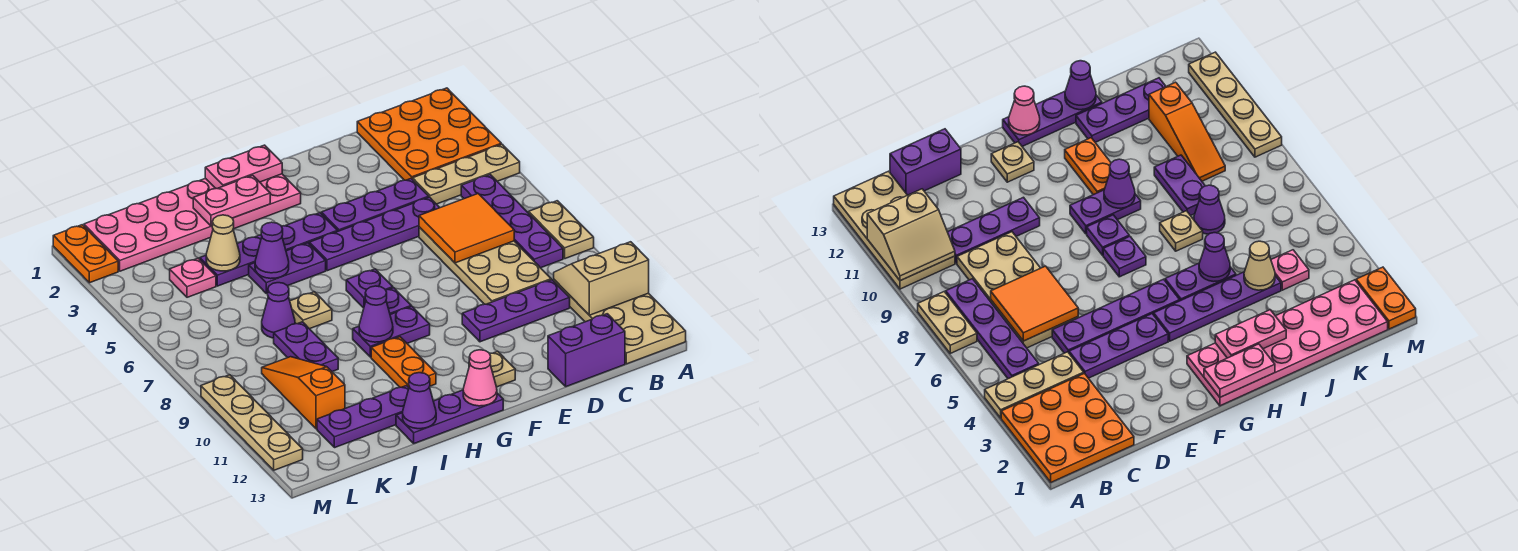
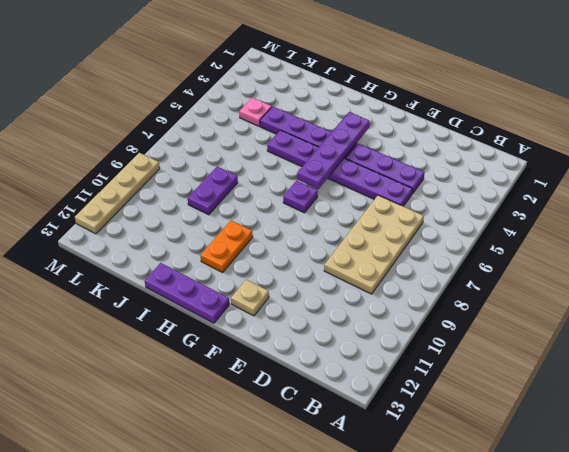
purple plate G3:G6 level 2 -> purple plate B5:B8 level 1
none -> orange plate A1:C3 level 1
none -> tan plate A4:C4 level 1
none -> tan plate A7:A8 level 1
none -> tan plate A10:B13 level 1

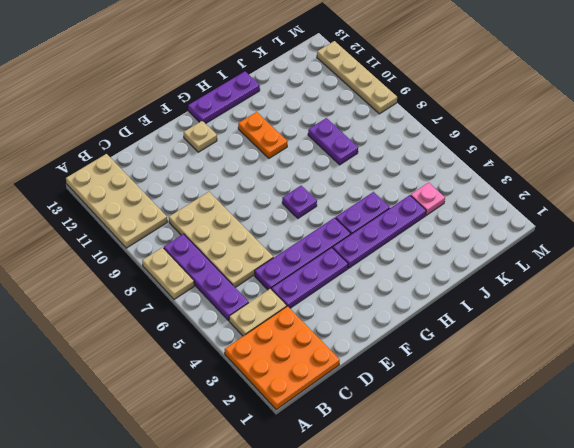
tan plate B4:C4 level 1 -> tan plate A4:C4 level 1
none -> purple plate C10:E10 level 1
none -> purple brick C13:D13 level 1
none -> pink plate G1:L2 level 1
none -> purple plate G8 level 1

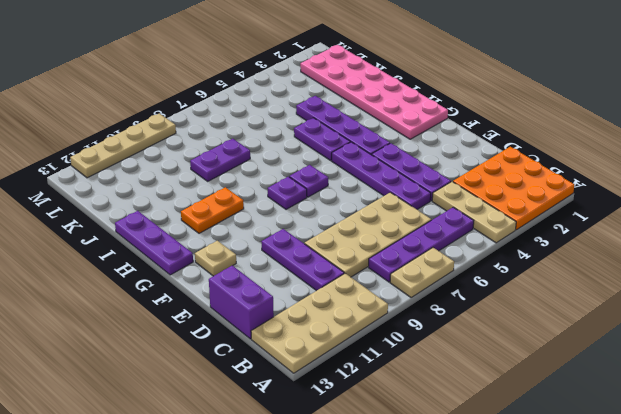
none -> purple plate G9:H9 level 1
none -> tan plate I7 level 1
none -> purple plate I12:K12 level 1
none -> purple cone J7 level 1

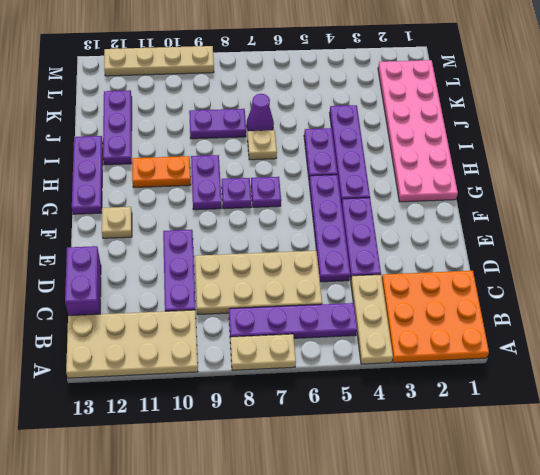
none -> pink plate K4 level 1
none -> orange slope K9:K11 level 1 top 11
none -> orange plate M1:M2 level 1
none -> tan slope A10:B11 level 2 top 11

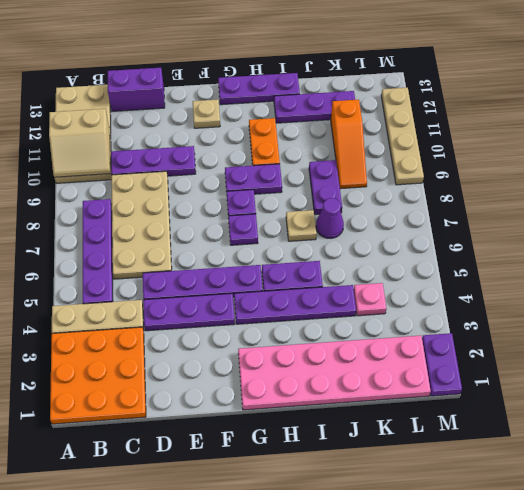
purple plate M1:M2 level 1 -> orange plate M1:M2 level 1
none -> tan plate A7:A8 level 1
none -> orange tile C6:D7 level 2
none -> pink plate G1:H1 level 2
none -> pink cone G13 level 2

